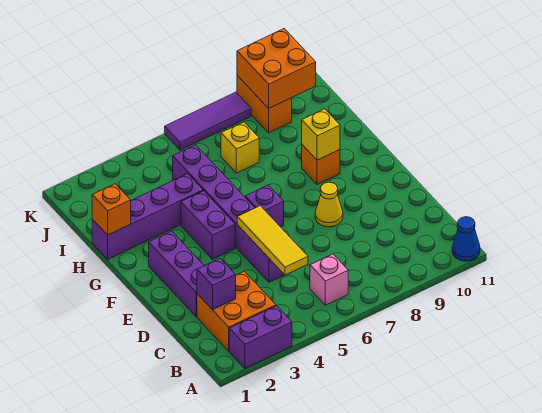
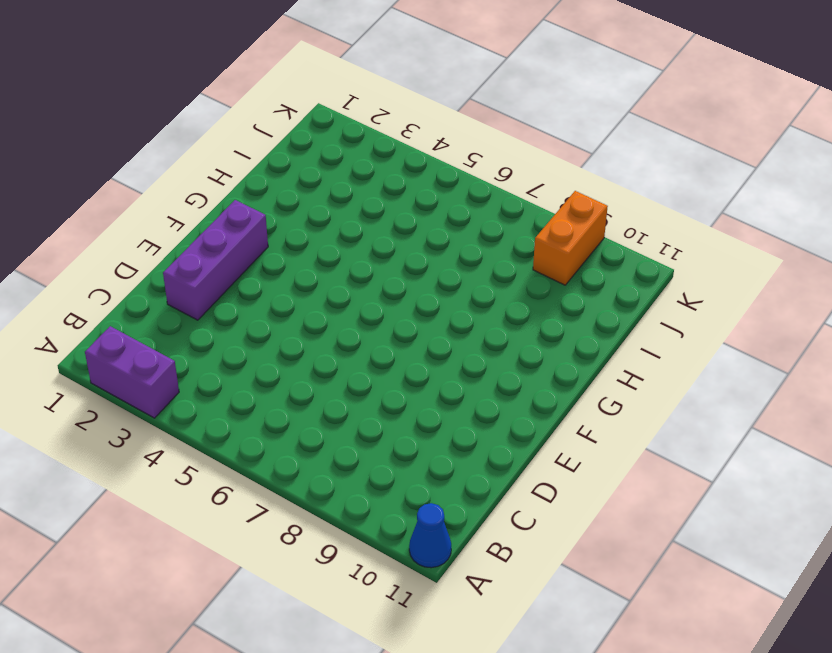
none -> orange brick B2:C3 level 1
none -> pink brick B6 level 1
none -> purple brick D5:I5 level 1

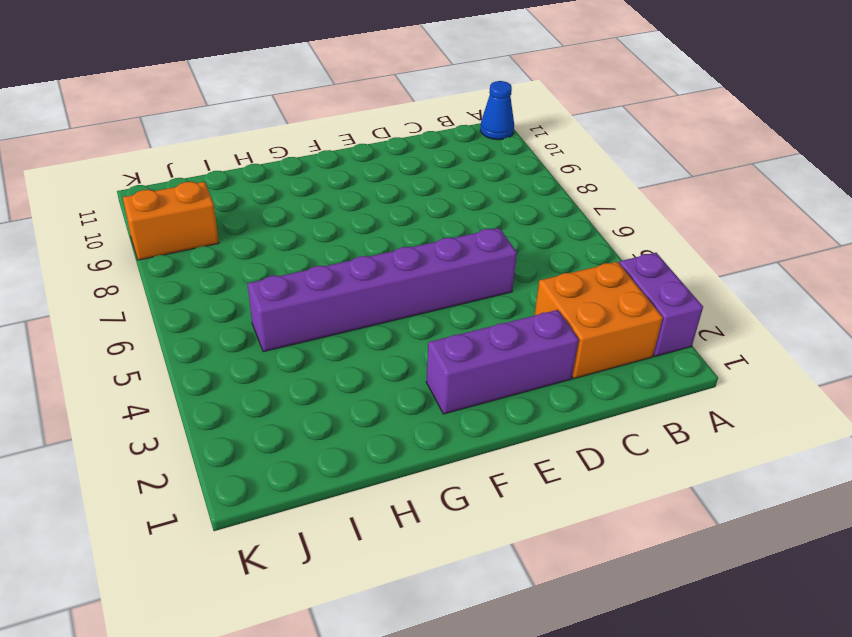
none -> pink brick B6 level 1
none -> yellow cone E8 level 1
none -> purple brick F4:G4 level 1

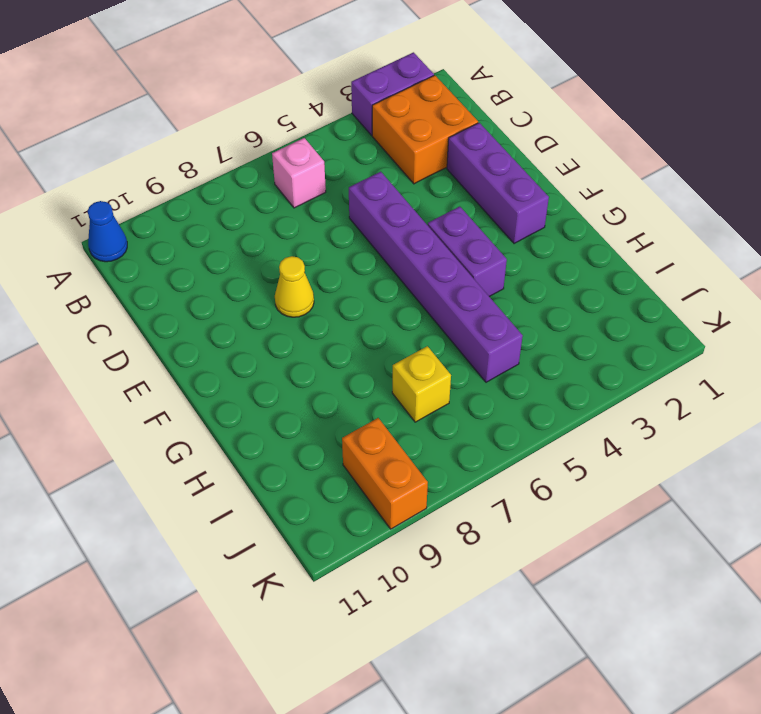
none -> purple brick F6 level 1
none -> orange brick G9 level 1
none -> purple brick H1:H4 level 1

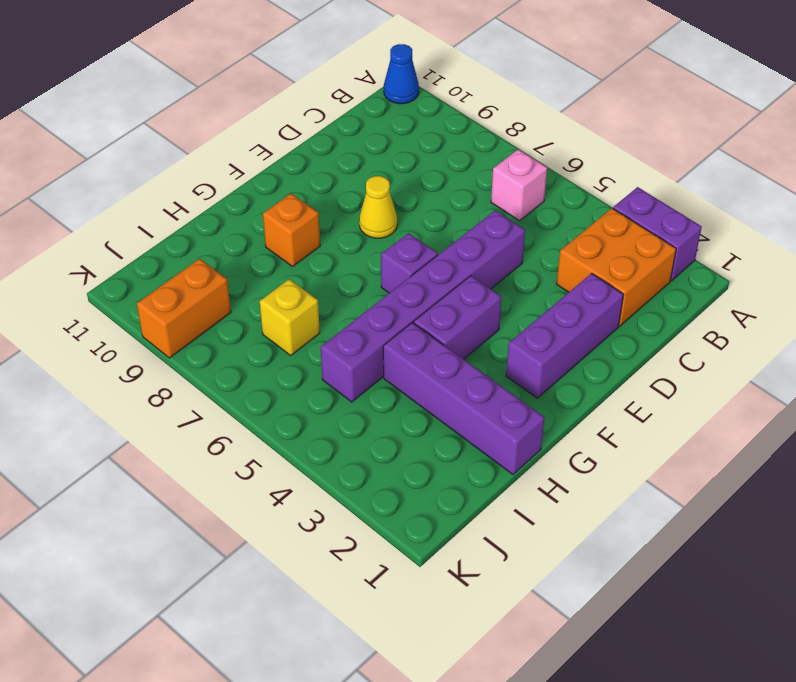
none -> purple tile K6:K8 level 1
none -> purple brick C2 level 2
none -> yellow tile C5:E5 level 2

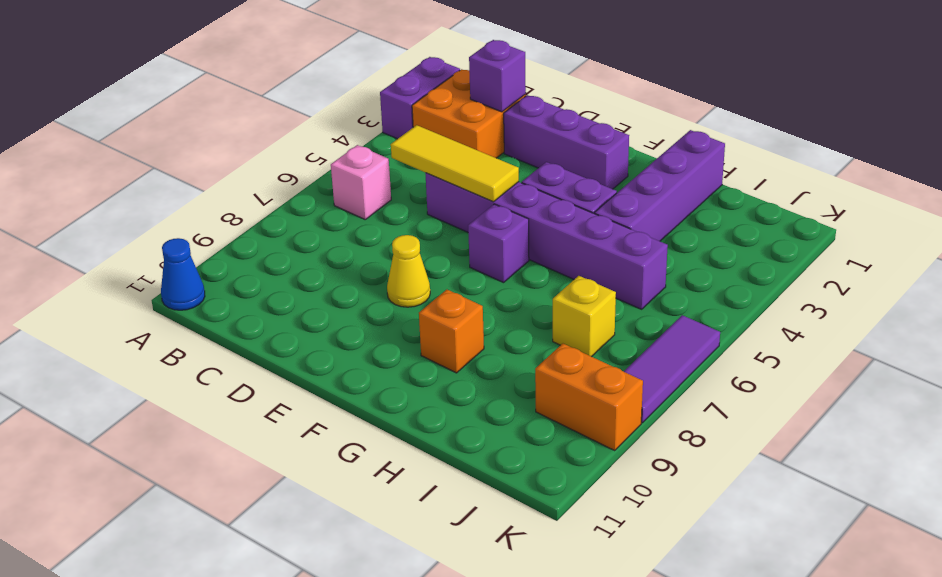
none -> yellow brick G9 level 2
none -> orange brick H1 level 2
none -> orange brick J9:K10 level 2

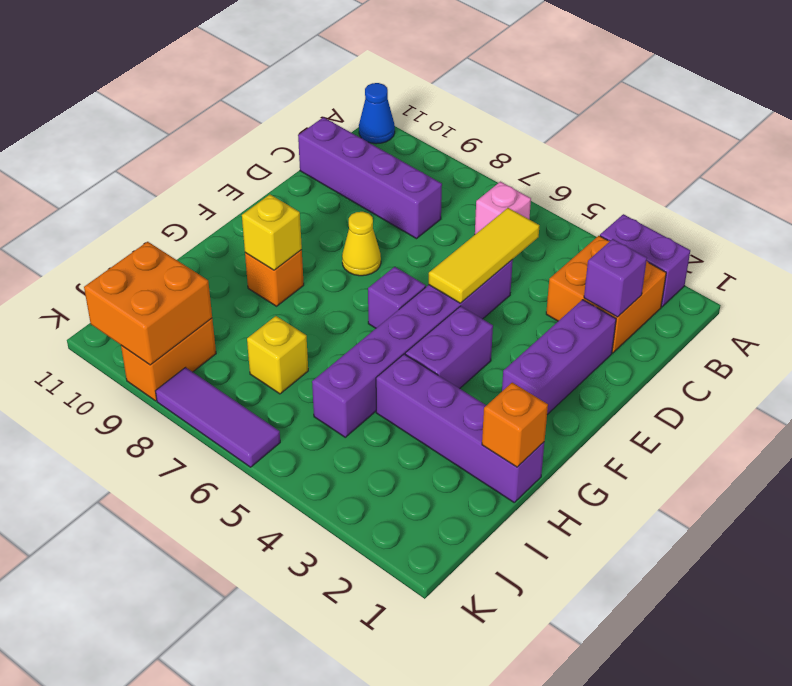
purple brick C8:C11 level 1 -> none

